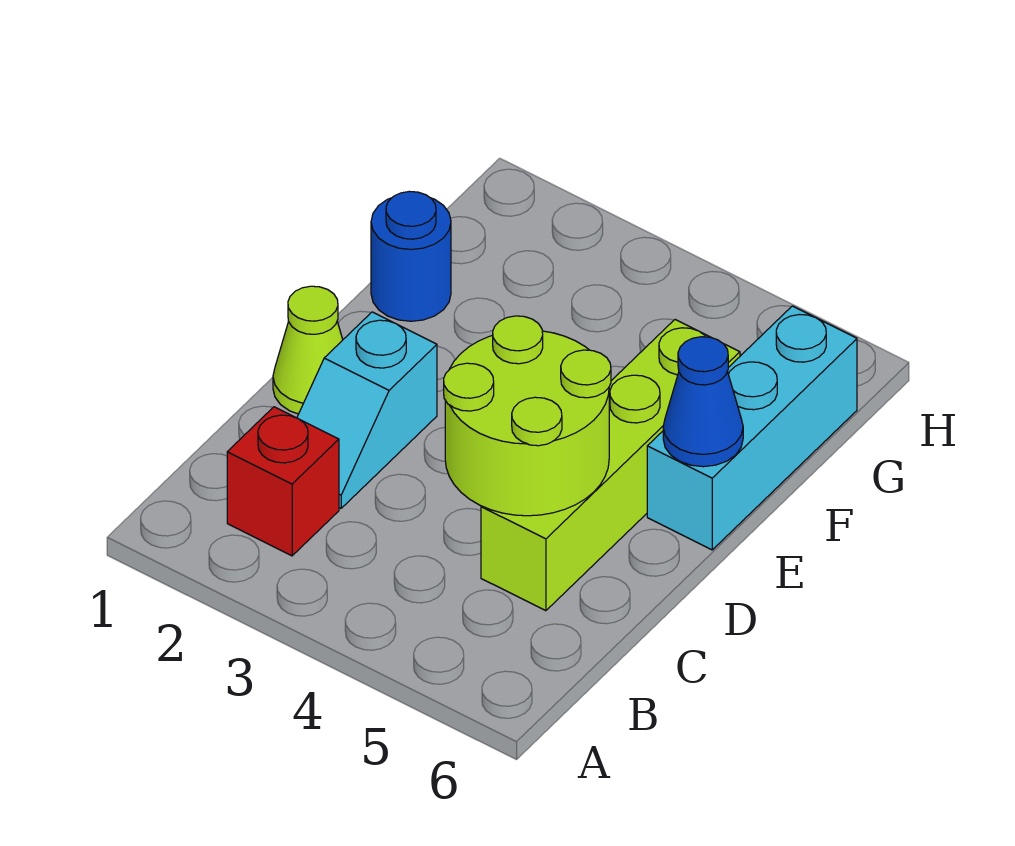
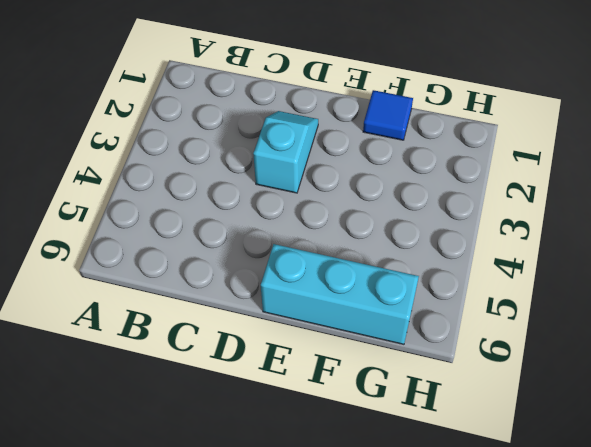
cyan slope D2:D3 level 1 top 3 -> cyan slope C2:D2 level 1 top D
blue tile F1 level 1 -> blue round brick F1 level 1
none -> red brick B2 level 1
none -> lime brick C5:F5 level 1

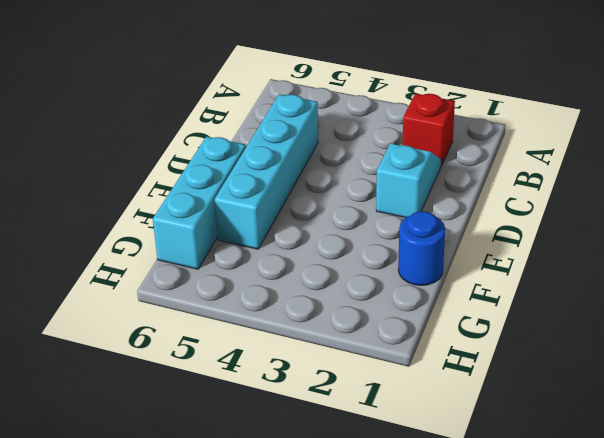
cyan brick C5:F5 level 1 -> lime brick C5:F5 level 1
none -> lime cone D1 level 1
none -> lime round brick C4:D5 level 2

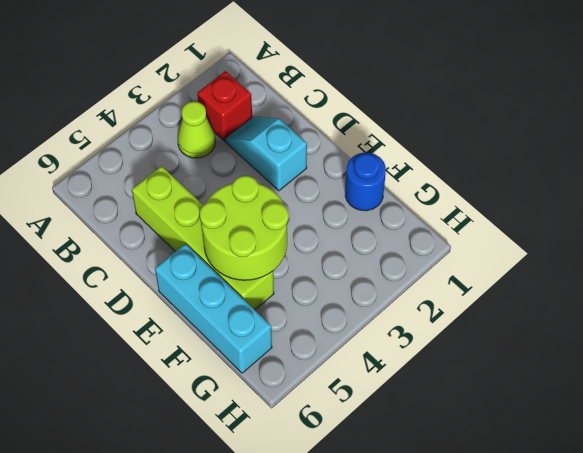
lime cone B3 level 1 -> lime cone D1 level 1
lime round brick E4:F5 level 2 -> lime round brick C4:D5 level 2
none -> blue cone E6 level 2

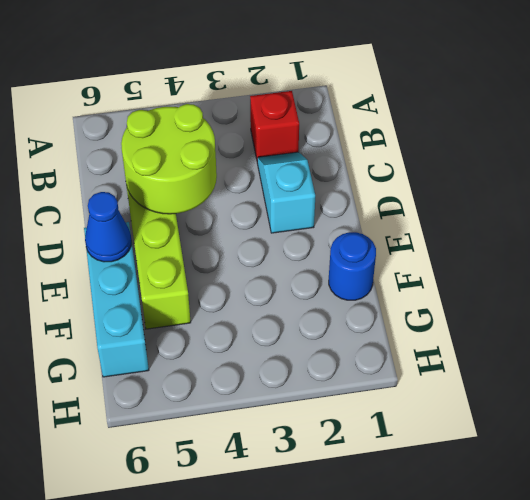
none -> lime cone D1 level 1

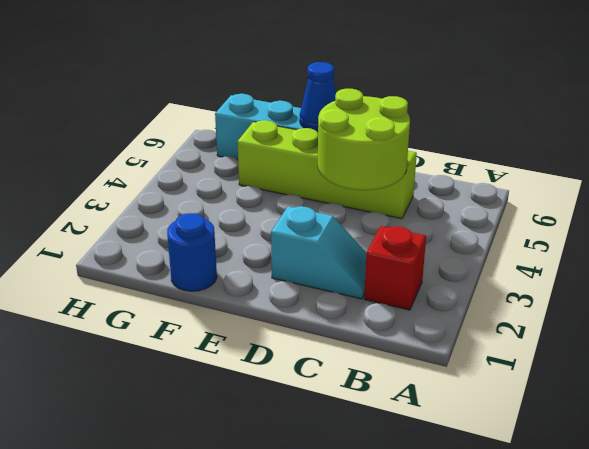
none -> lime cone D1 level 1

